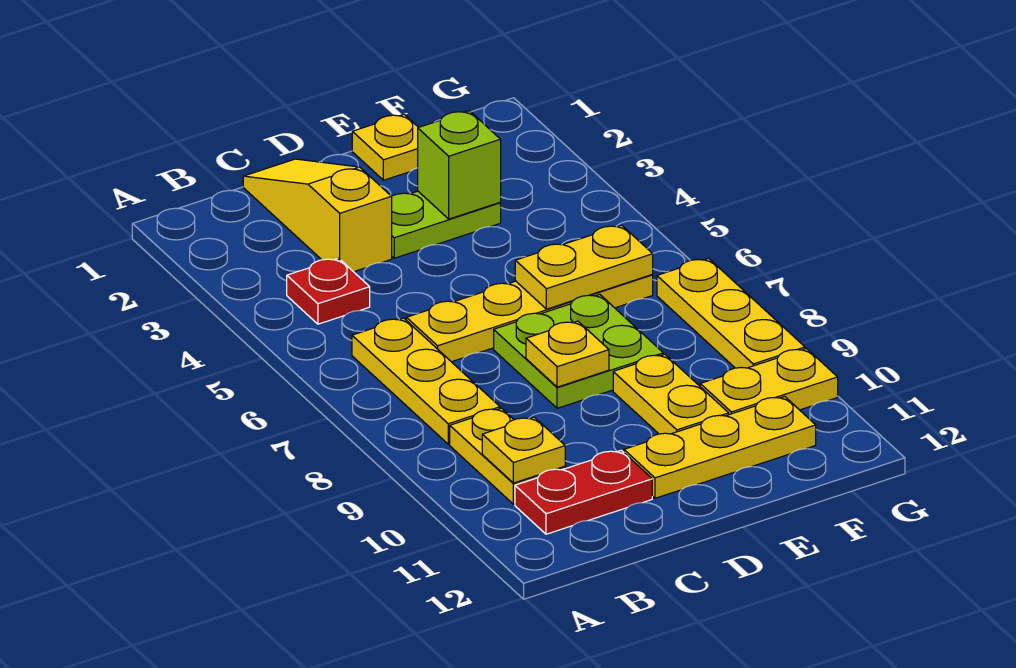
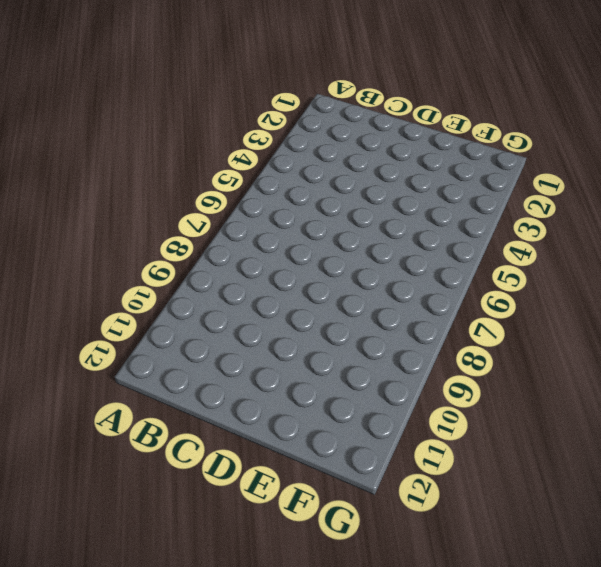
none -> red plate B4 level 1
none -> yellow plate B6:B8 level 1
none -> yellow plate B9:B10 level 1

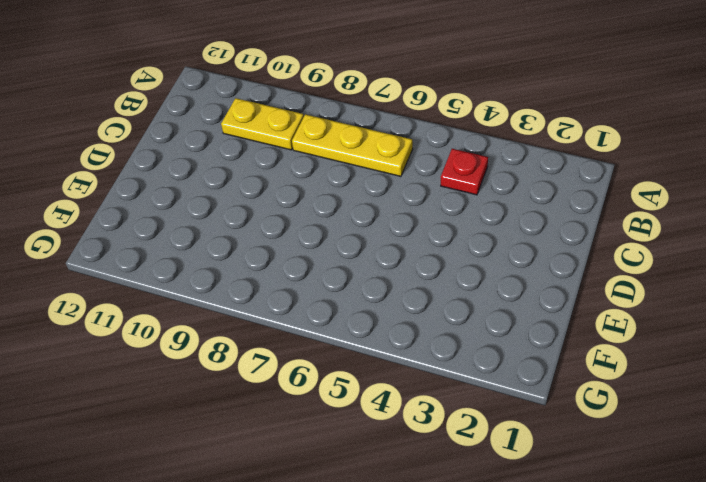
none -> red plate B11:C11 level 1
none -> yellow slope C1:C3 level 1 top 3
none -> yellow plate C6:F6 level 1

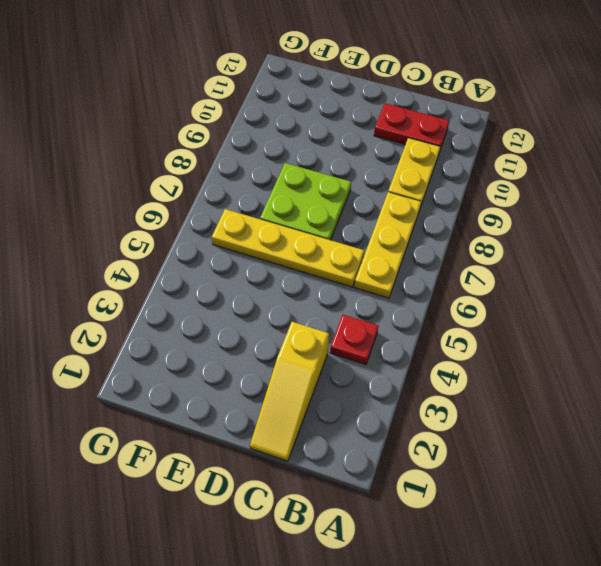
none -> lime plate D3:E3 level 1
none -> yellow plate D11:F11 level 1
none -> yellow plate E1 level 1

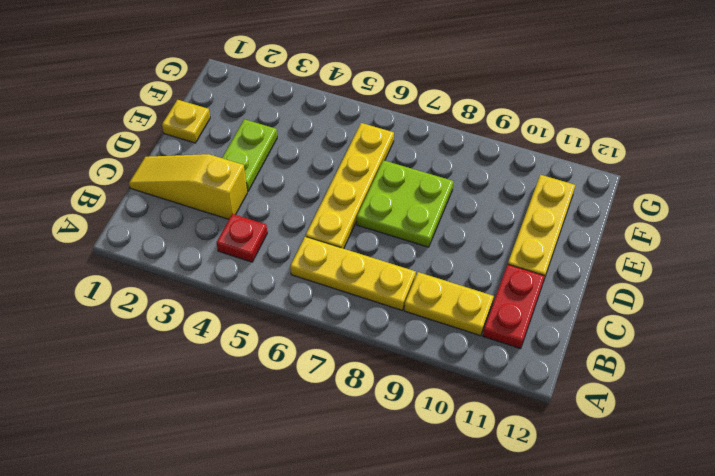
none -> yellow plate E9:E10 level 1
none -> yellow plate F10:G10 level 1
none -> yellow plate G7:G9 level 1

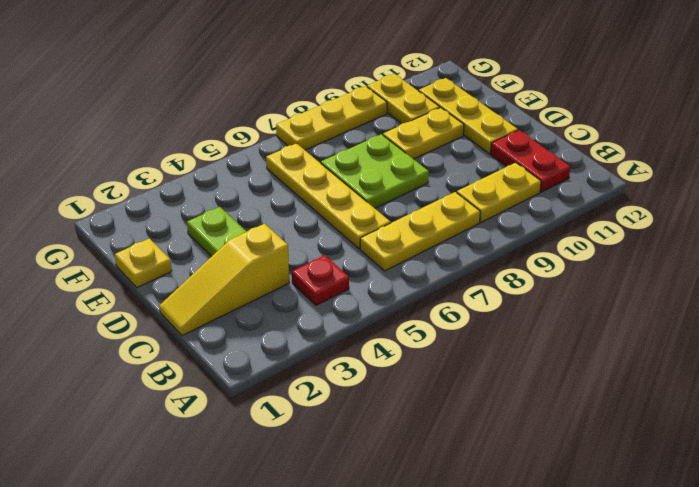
none -> yellow plate B10 level 2
none -> yellow plate D8 level 2
none -> lime brick E3 level 2

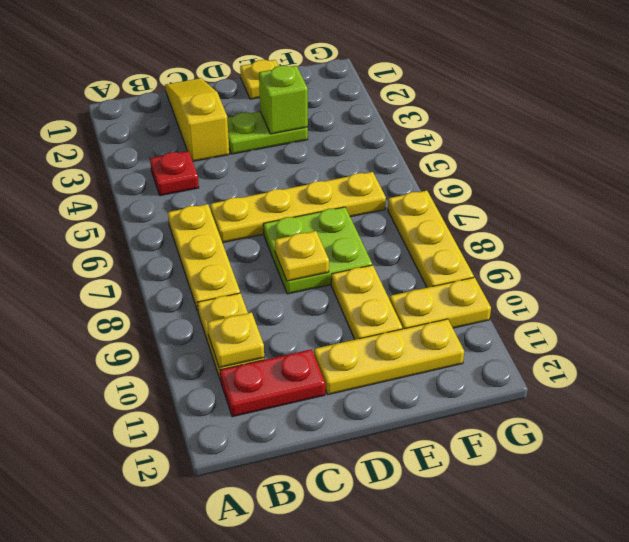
none -> yellow plate E6:F6 level 2

